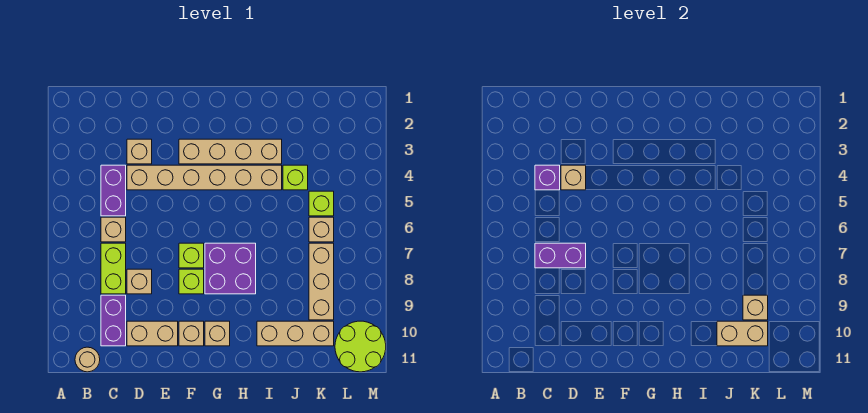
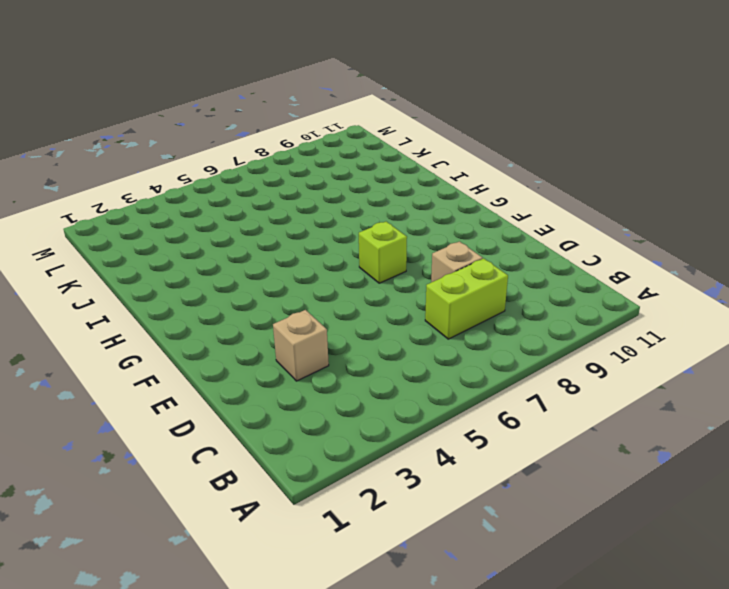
none -> tan round brick B11 level 1
none -> purple brick C4:C5 level 1
none -> tan brick C6 level 1

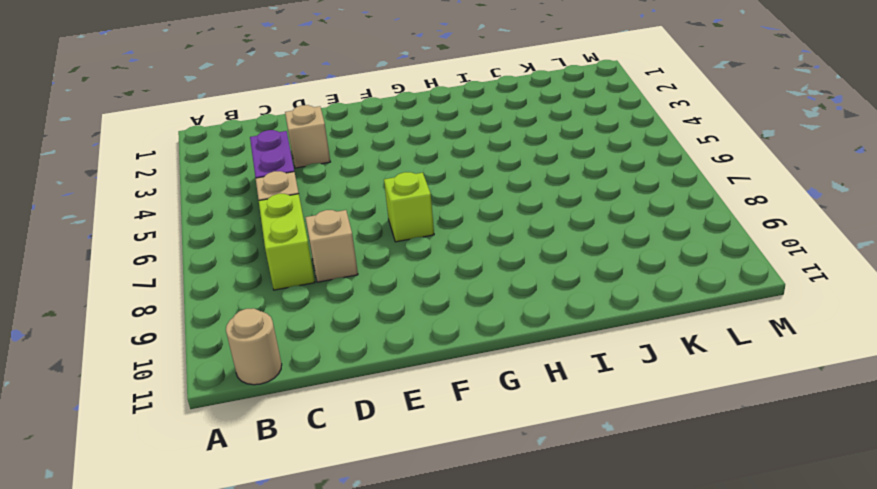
none -> purple brick C9:C10 level 1
none -> tan brick D4:I4 level 1
none -> tan brick D10:E10 level 1

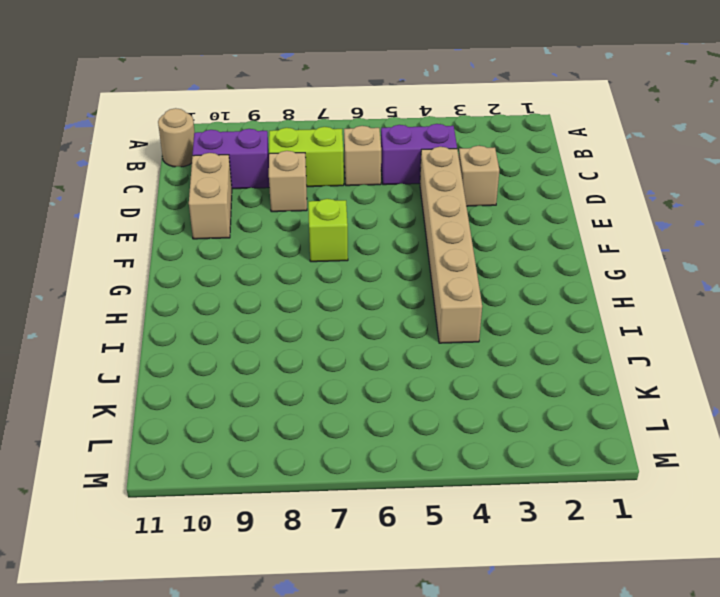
none -> tan brick F3:I3 level 1
none -> lime brick F8 level 1
none -> tan brick F10 level 1

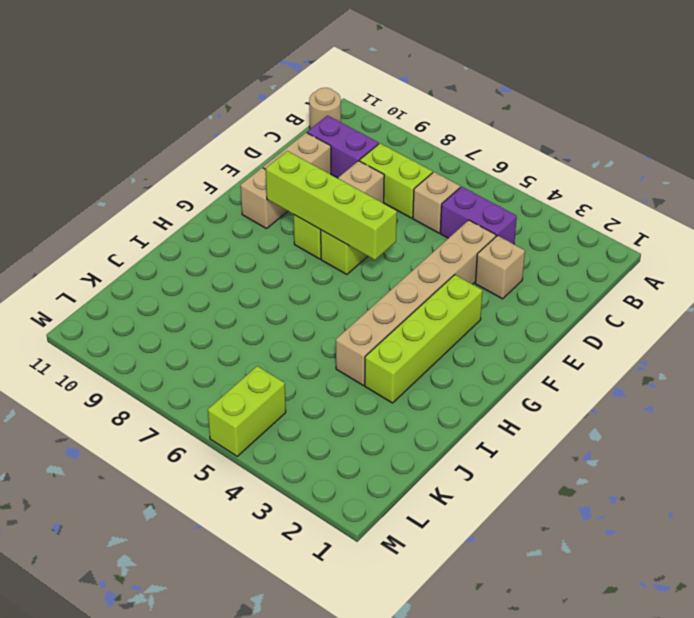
lime brick F3:I3 level 1 -> tan brick F3:I3 level 1
lime brick F6:F9 level 2 -> none
lime brick L5:M5 level 1 -> none
none -> purple brick G7:H8 level 1
none -> tan brick G10 level 1
none -> tan brick I10:K10 level 1

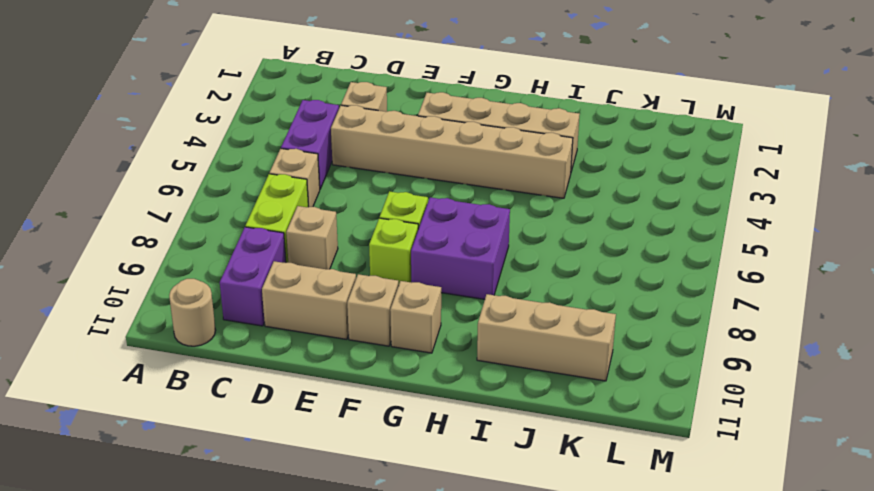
none -> lime brick J4 level 1
none -> lime brick K5 level 1
none -> tan brick K6 level 1

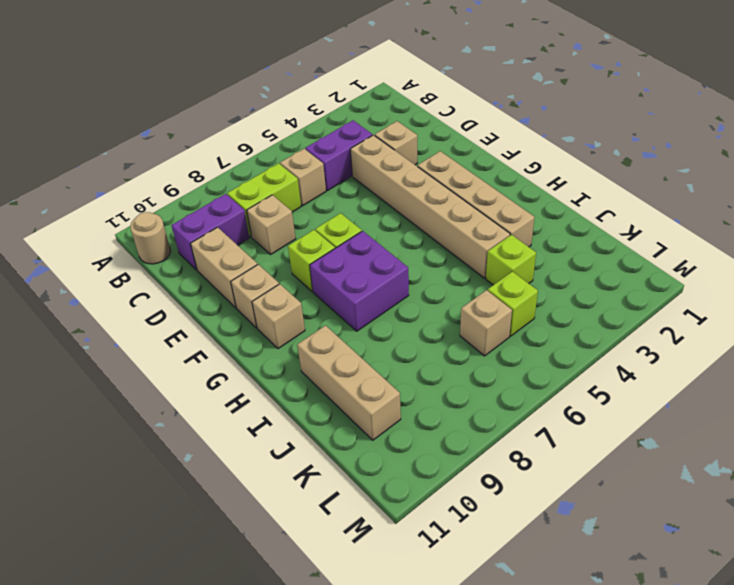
none -> tan brick K7:K9 level 1
none -> lime round brick L10:M11 level 1
none -> purple brick C4 level 2

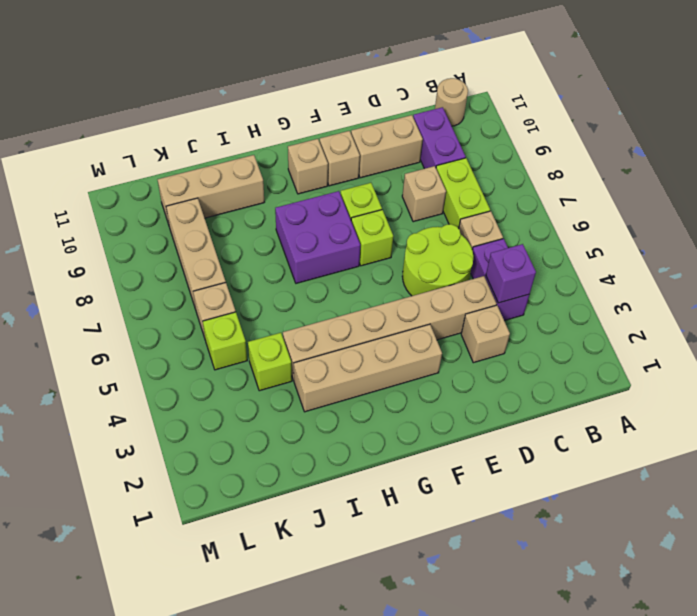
lime round brick D5:E6 level 1 -> lime round brick L10:M11 level 1
none -> purple brick C7:D7 level 2
none -> tan brick D4 level 2
none -> tan brick J10:K10 level 2

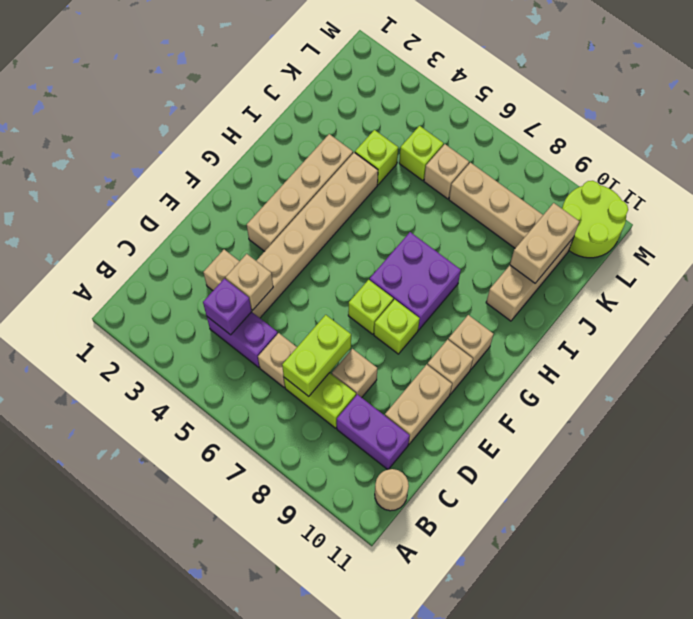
lime brick C7:D7 level 2 -> purple brick C7:D7 level 2
none -> tan brick K9 level 2

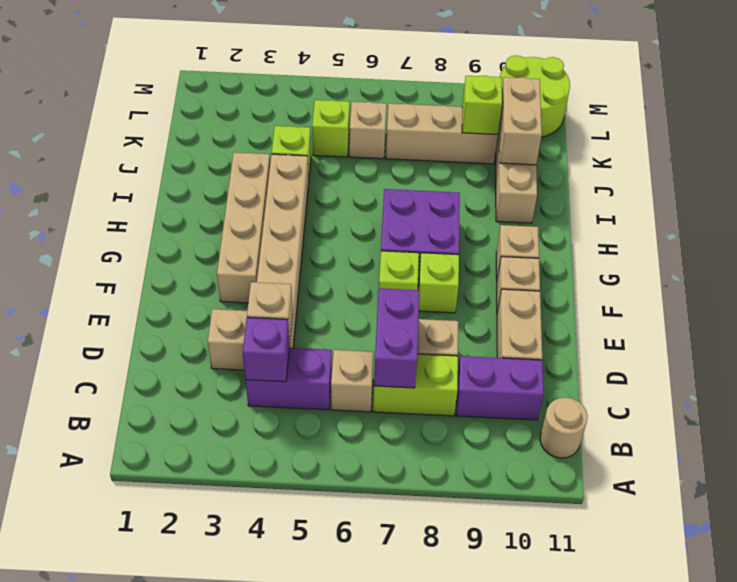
lime brick K9 level 2 -> tan brick K9 level 2

